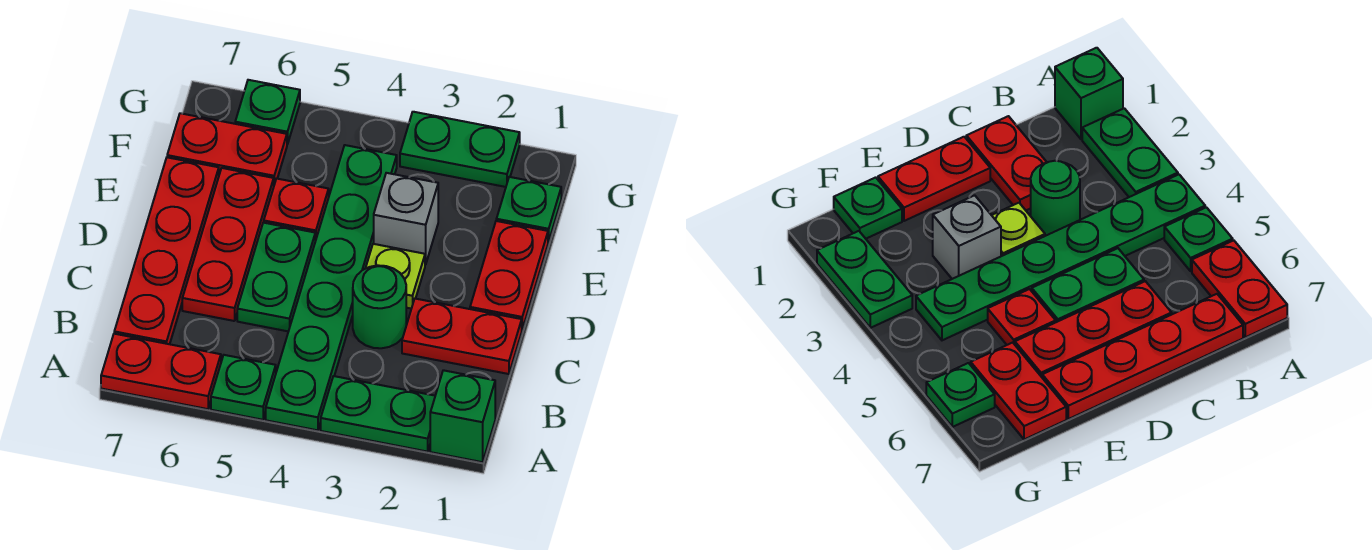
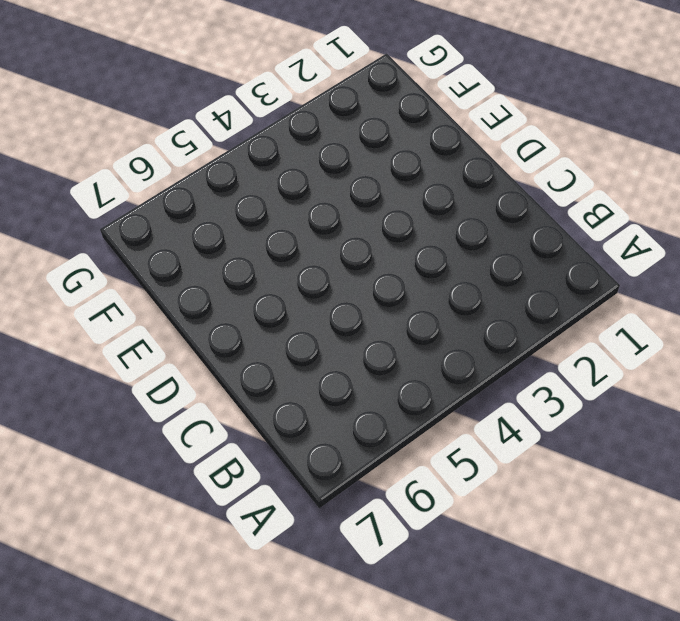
none -> green brick A1 level 1
none -> green plate A2:A3 level 1
none -> green plate A4:F4 level 1

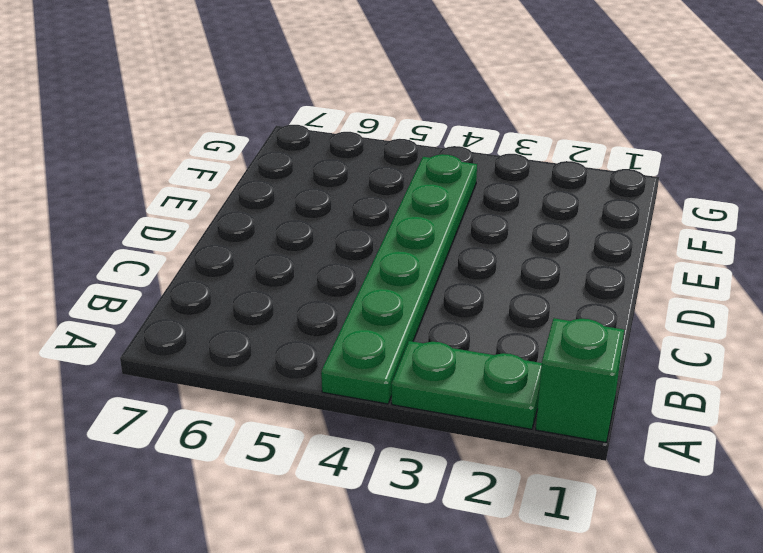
none -> green plate A5 level 1
none -> red plate A6:A7 level 1
none -> red plate B7:E7 level 1

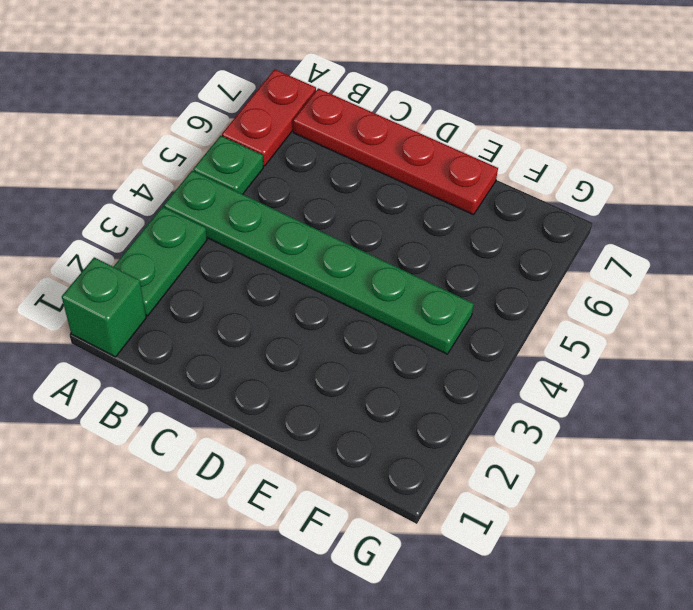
none -> red plate C1:C2 level 1
none -> green round brick C3 level 1
none -> green plate C5:D5 level 1

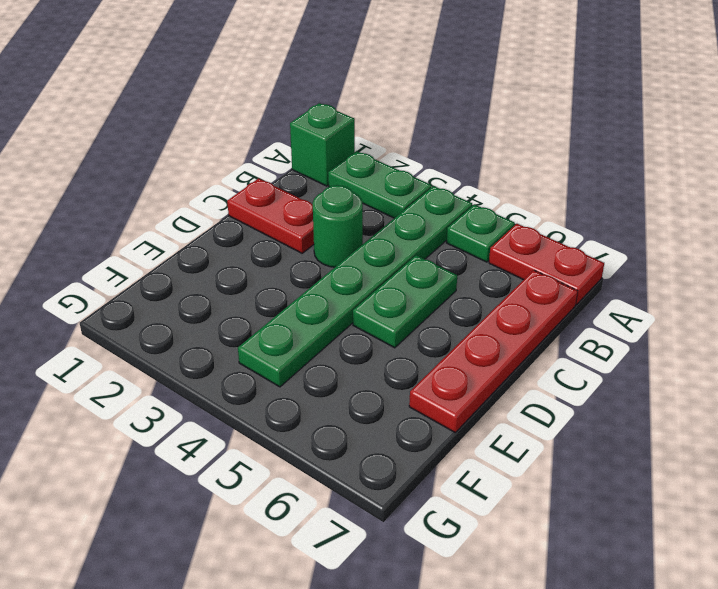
none -> red plate C6:E6 level 1
none -> red plate D1:E1 level 1
none -> lime plate D3 level 1

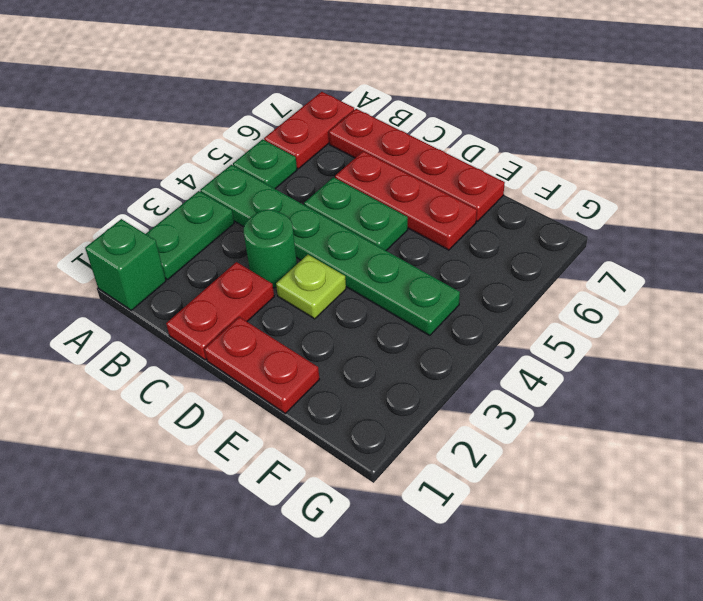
none -> grey brick E3 level 1
none -> red plate E5 level 1
none -> green plate F1 level 1

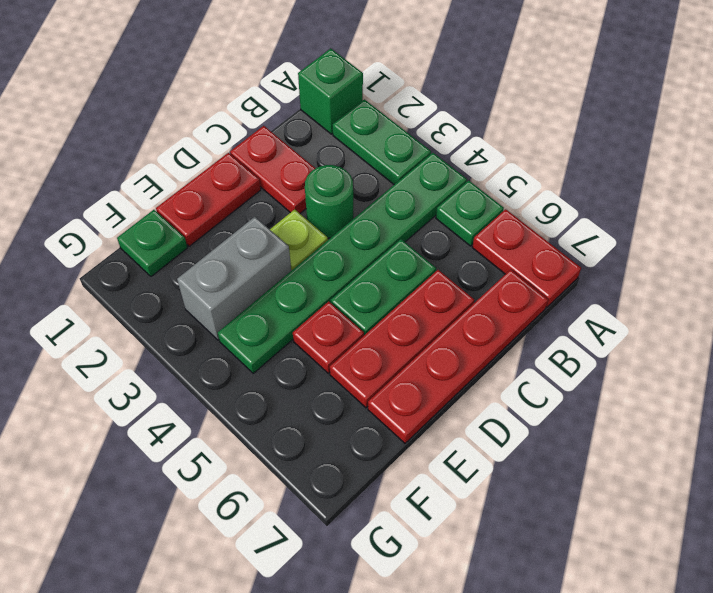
grey brick E3:F3 level 1 -> grey brick E3 level 1
none -> red plate F6:F7 level 1
none -> green plate G2:G3 level 1
none -> green plate G6 level 1

